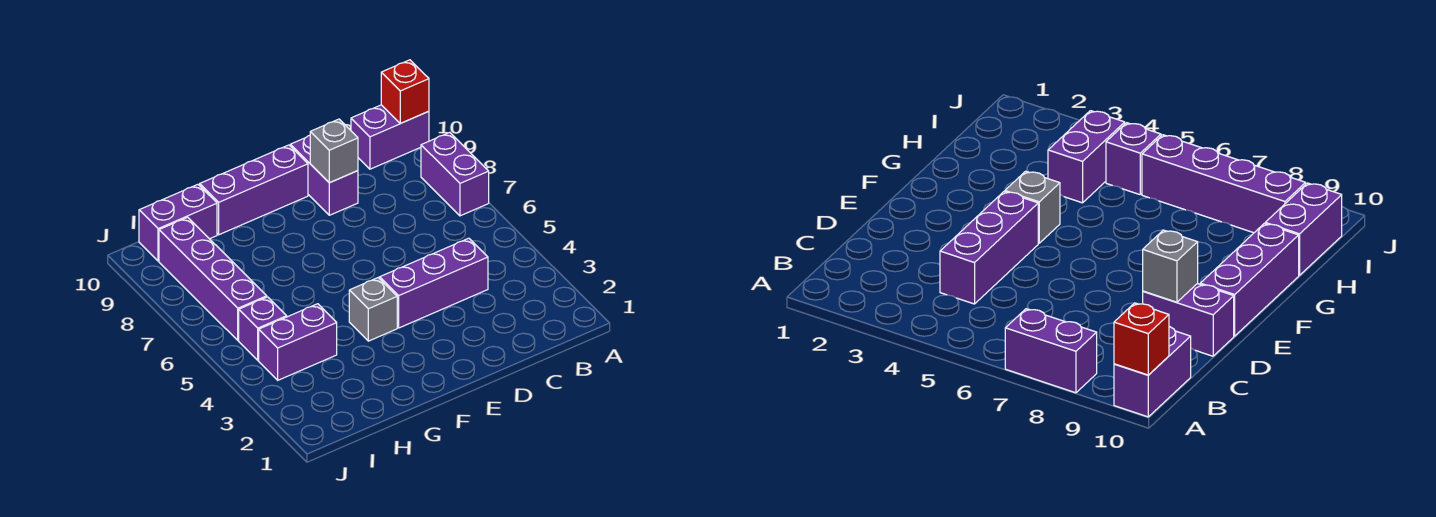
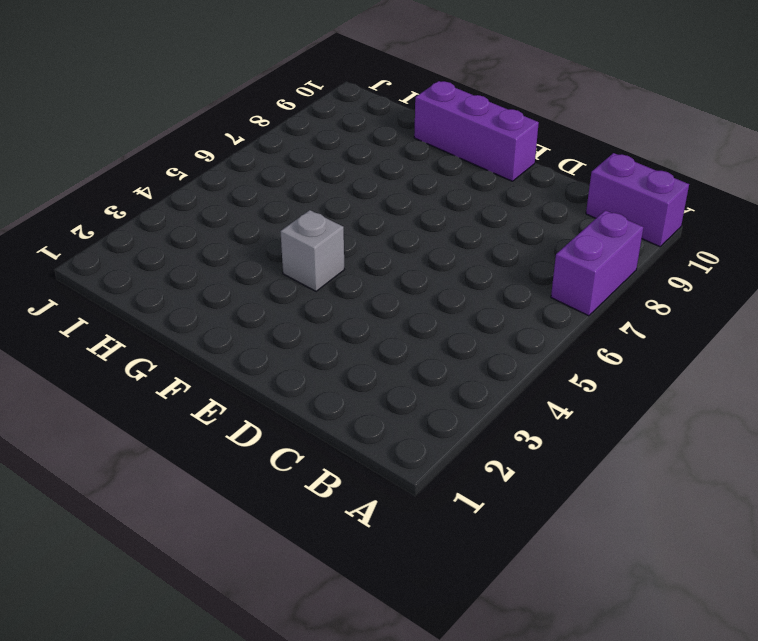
none -> purple brick C4:E4 level 1
none -> purple brick D9:D10 level 1
none -> purple brick H4:I4 level 1

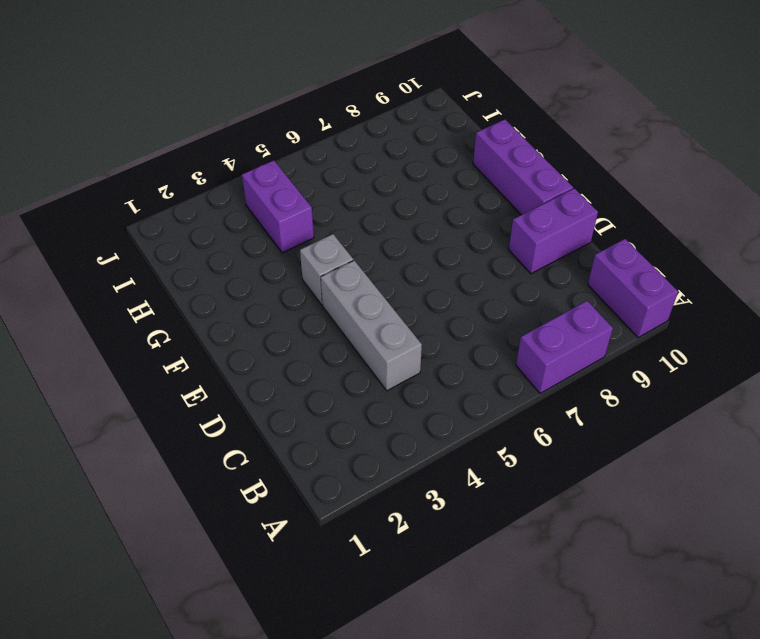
grey brick C4:E4 level 1 -> purple brick C4:E4 level 1
none -> purple brick H10:I10 level 1
none -> purple brick I5 level 1
none -> purple brick I6:I9 level 1

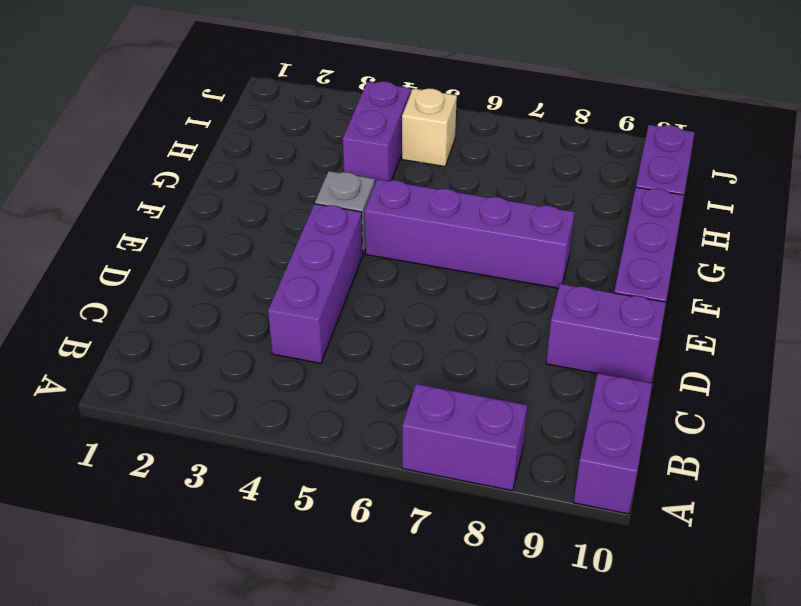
purple brick F5:F8 level 1 -> purple brick I6:I9 level 1
tan brick I5 level 1 -> purple brick I5 level 1
none -> red brick A10 level 2
none -> grey brick D9 level 2

